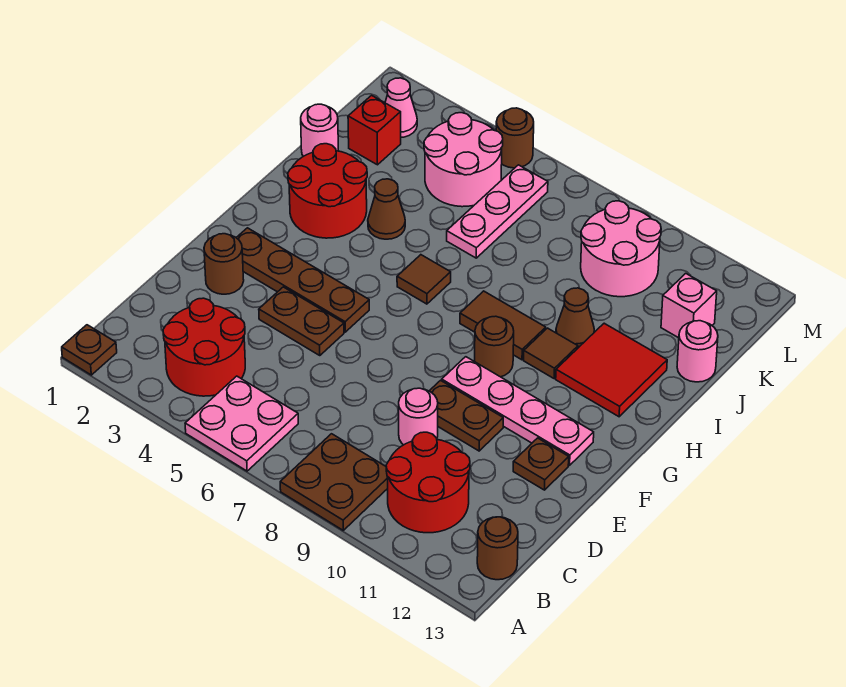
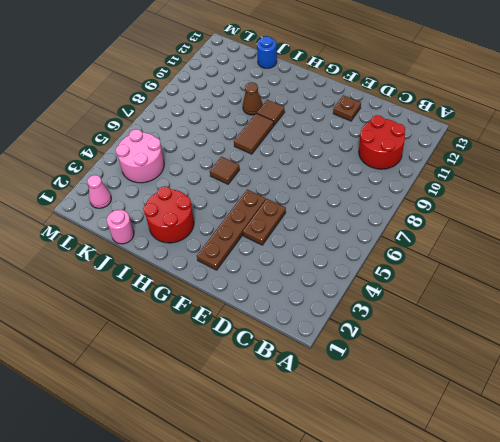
blue round brick J13 level 1 -> pink round brick J13 level 1
none -> brown plate A1 level 1
none -> pink plate A5:B6 level 1
none -> brown plate A8:B9 level 1
none -> red round brick B3:C4 level 1

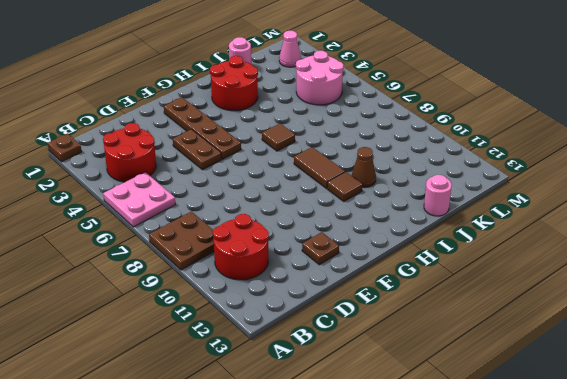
none -> brown round brick B13 level 1
none -> pink round brick D9 level 1
none -> brown round brick E2 level 1
none -> brown plate E9:E10 level 1

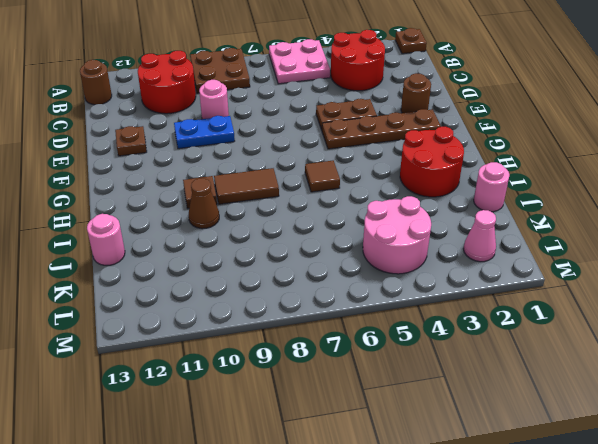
blue plate E9:E10 level 1 -> brown plate E9:E10 level 1
none -> pink plate F9:F12 level 1
none -> brown round brick G9 level 1
none -> red tile H11:I12 level 1
none -> brown cone I4 level 1

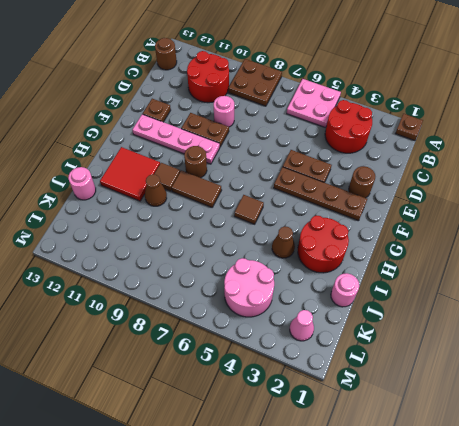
none -> pink plate J6:L6 level 1
none -> red brick K2 level 1
none -> pink round brick K9:L10 level 1
none -> pink brick K12 level 1

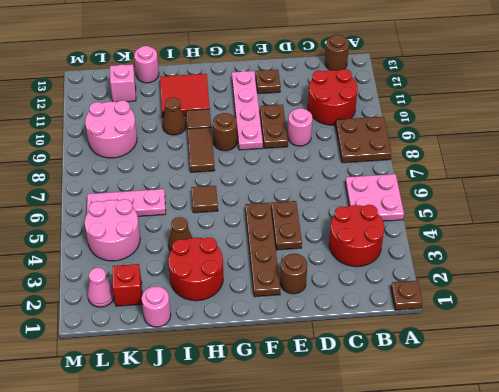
none -> brown round brick M5 level 1

